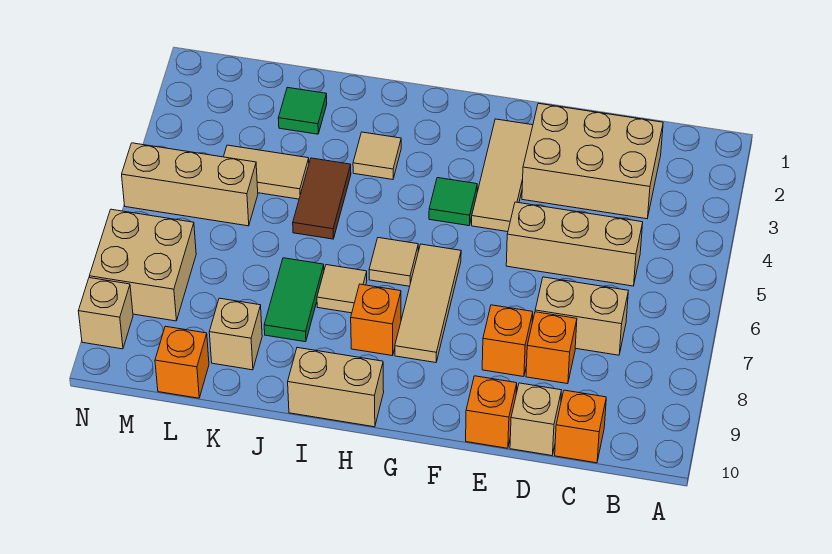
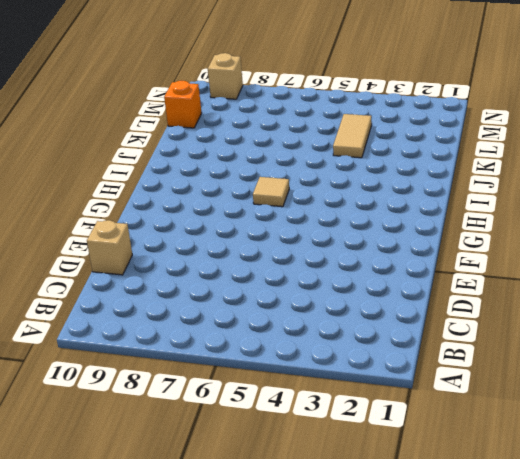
none -> tan brick C2:E3 level 1
none -> tan brick C5:E5 level 1
none -> tan brick C7:D7 level 1

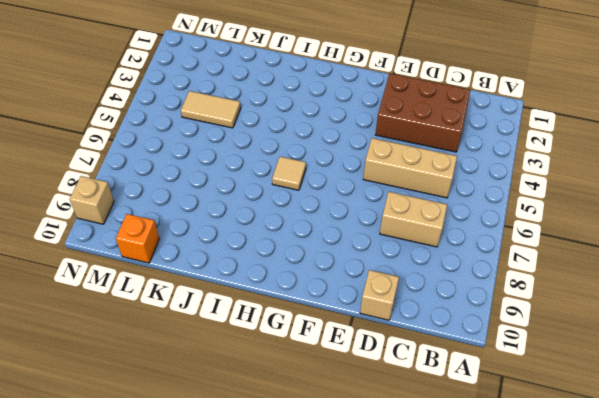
brown brick C2:E3 level 1 -> tan brick C2:E3 level 1
none -> orange brick C10 level 1
none -> orange brick D8 level 1
none -> orange brick E8 level 1

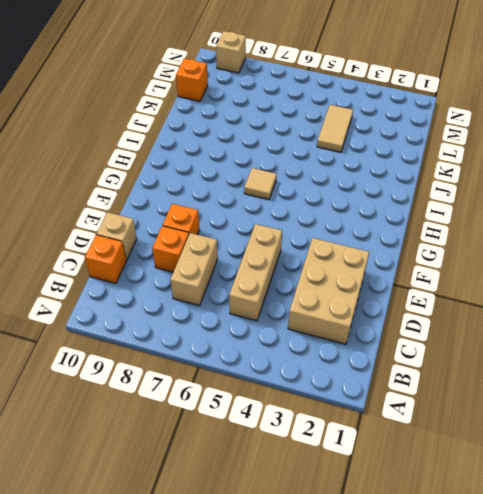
none -> orange brick E10 level 1
none -> tan tile F2:F4 level 1
none -> green tile G4 level 1

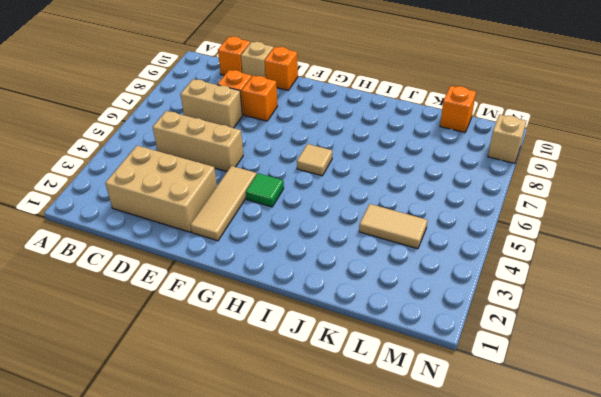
none -> tan tile G6:G8 level 1
none -> orange brick H8 level 1
none -> tan brick H10:I10 level 1

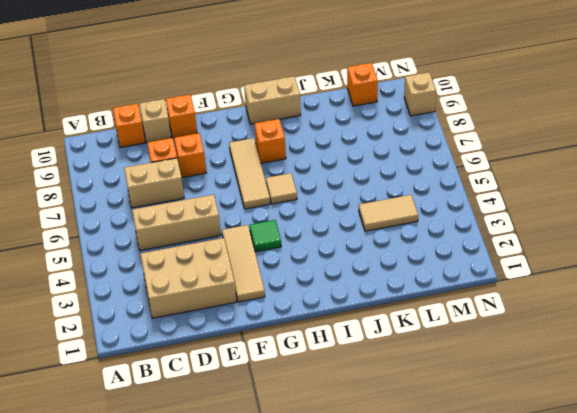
none -> tan tile I3 level 1
none -> tan tile I7 level 1
none -> brown tile J4:J5 level 1

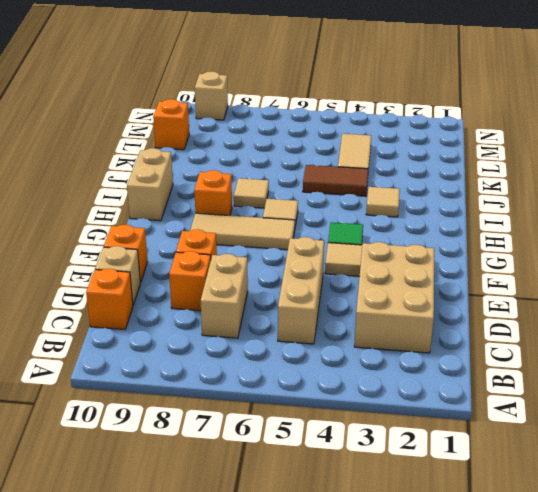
none -> green tile J7:J8 level 1
none -> green tile K2 level 1
none -> tan brick K9 level 1

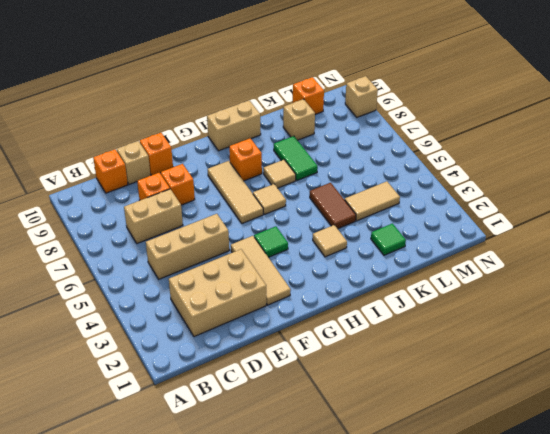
none -> tan brick L5:N5 level 1
none -> tan brick M7:N8 level 1

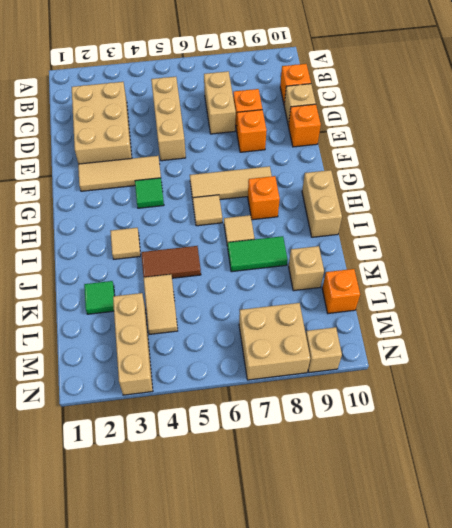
tan brick L3:N3 level 1 -> tan brick L5:N5 level 1

